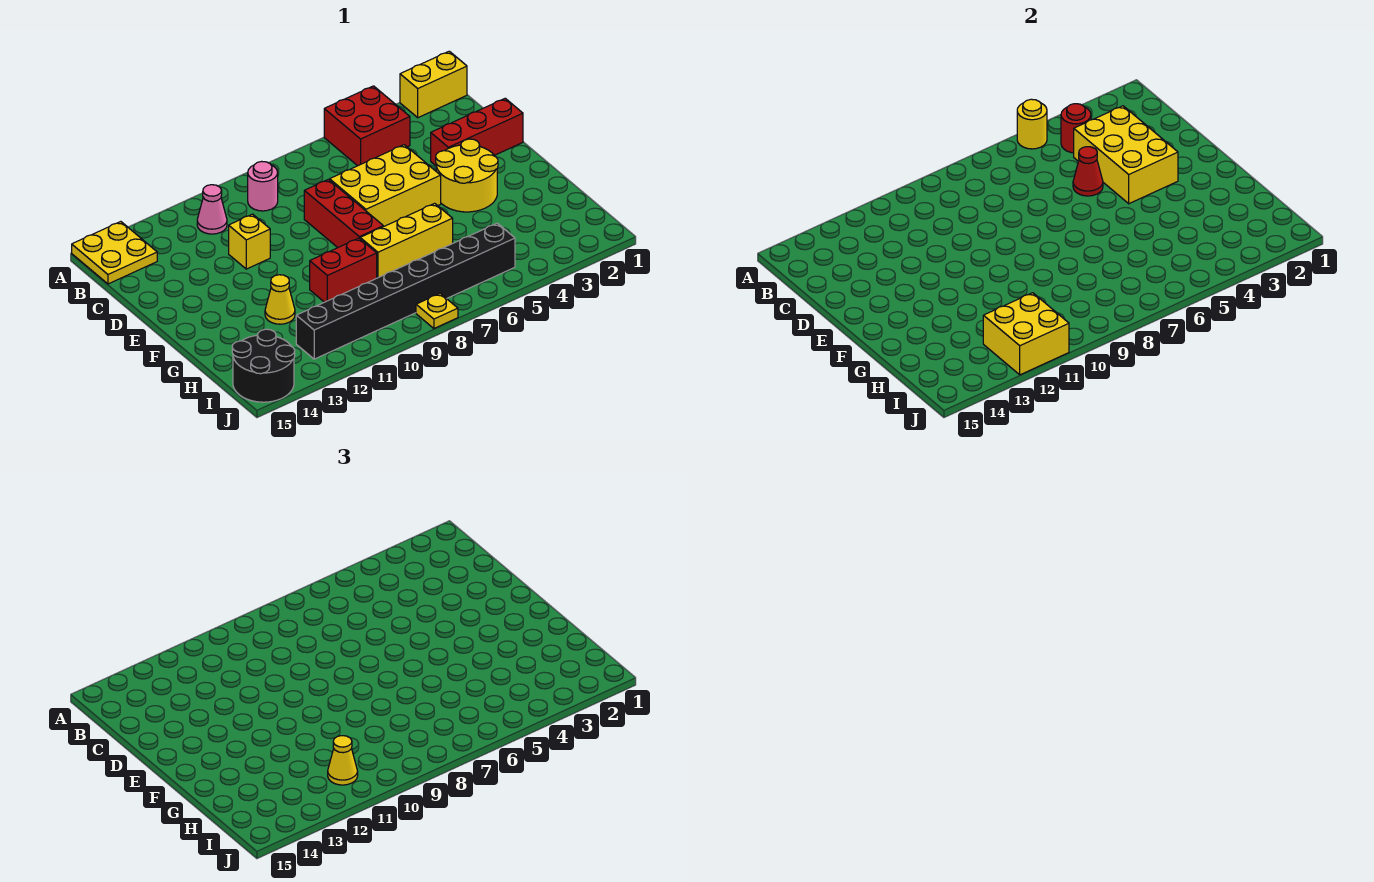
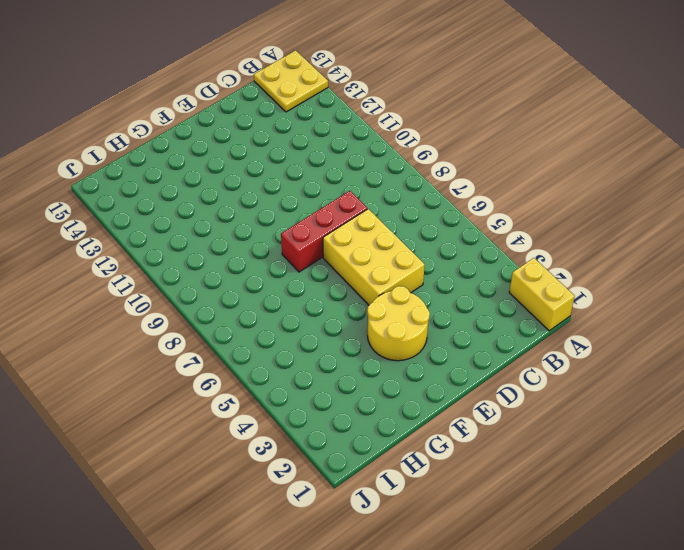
none -> red brick A4:B5 level 1
none -> pink round brick B9 level 1
none -> pink cone B11 level 1

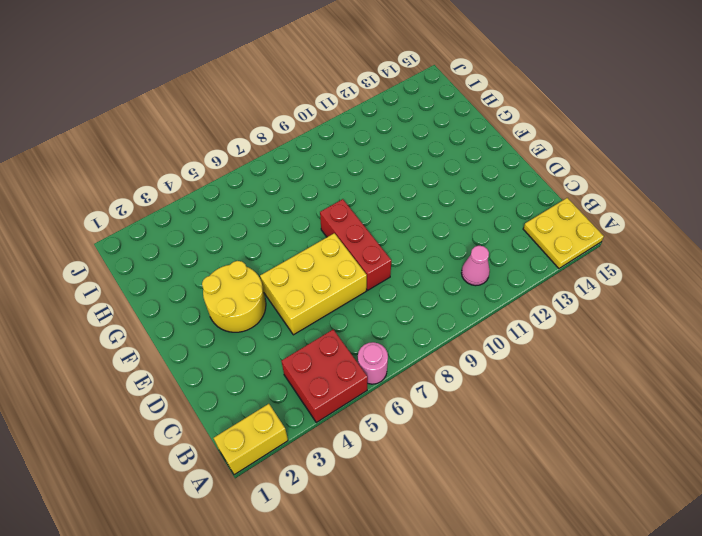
pink round brick A6 level 1 -> pink round brick B9 level 1
none -> red brick D1:D3 level 1
none -> yellow brick D11 level 1
none -> yellow brick G6:G8 level 1

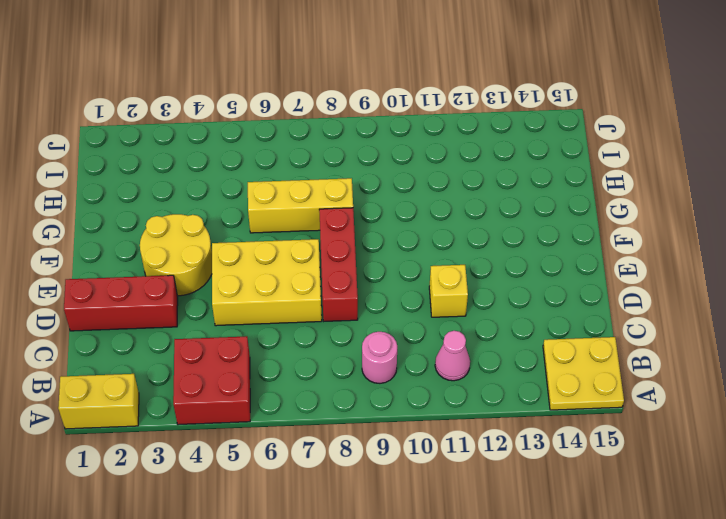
none -> red brick G9:G10 level 1
none -> yellow cone G12 level 1
none -> black brick I5:I12 level 1

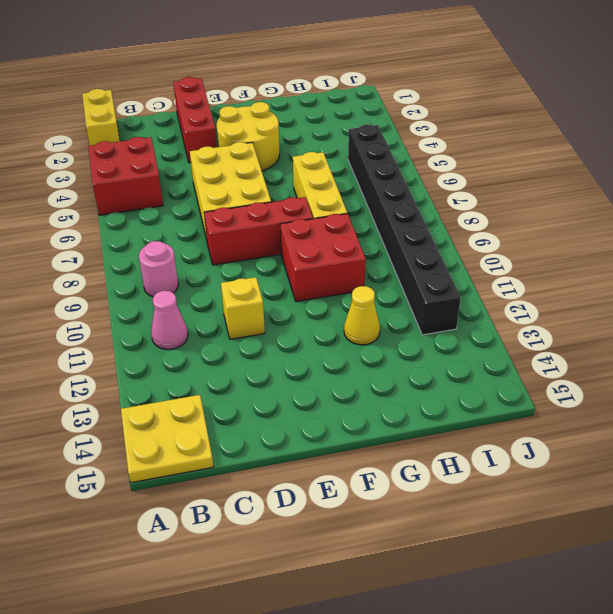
red brick F9:G10 level 1 -> red brick G9:G10 level 1
none -> black round brick I14:J15 level 1
none -> yellow plate J8 level 1
none -> yellow round brick A5 level 2

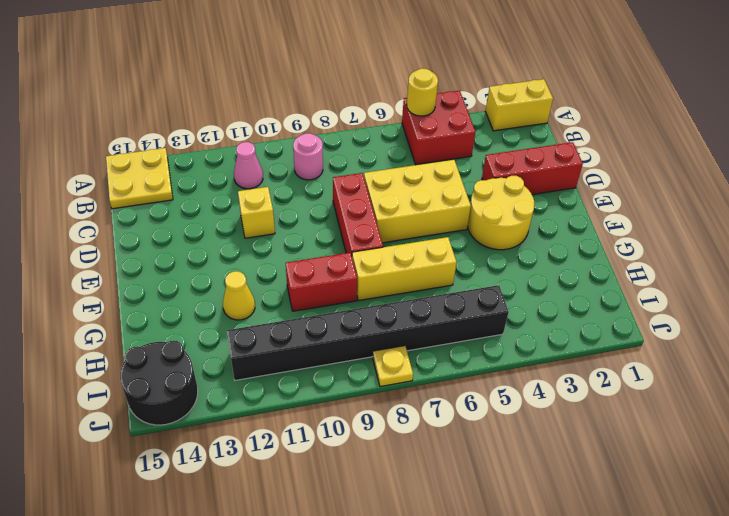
none -> red round brick B4 level 2
none -> yellow brick C3:E4 level 2
none -> red cone D5 level 2

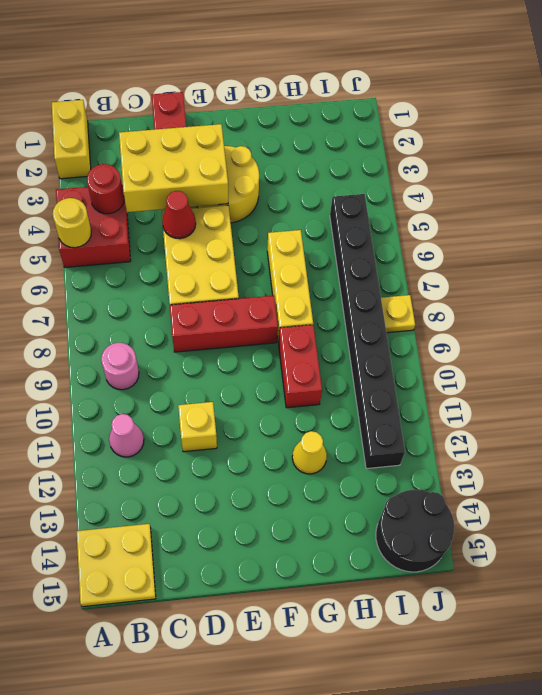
none -> yellow brick I11:J12 level 2
none -> yellow cone I11 level 3

